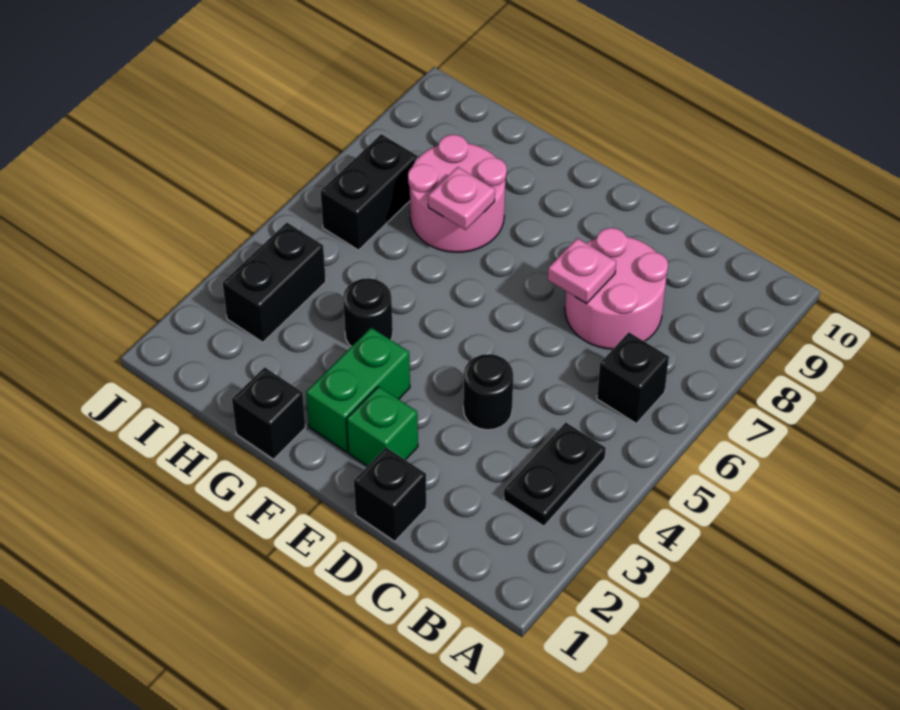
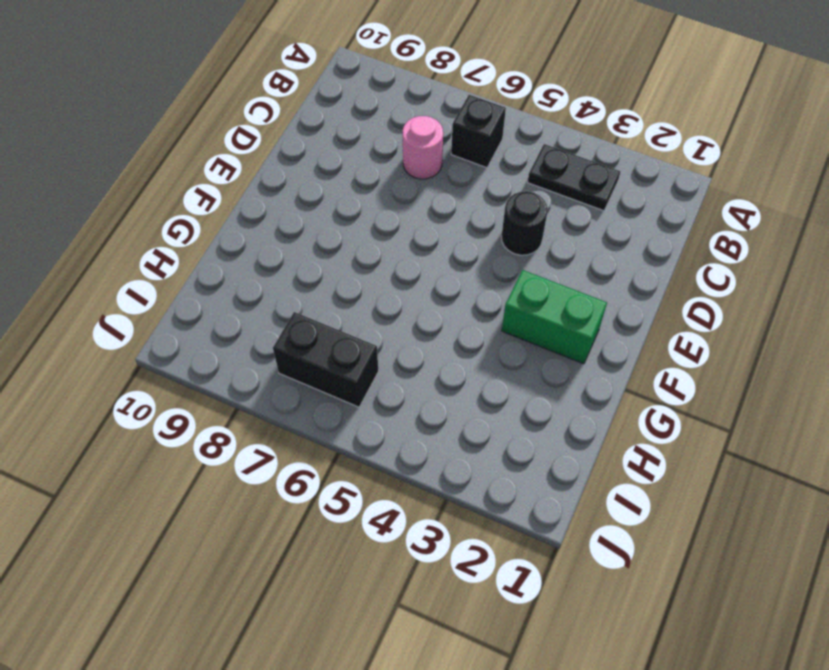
pink round brick C7 level 1 -> pink round brick C7:D8 level 1
none -> black brick D1 level 1
none -> green brick E2 level 1
none -> black brick G1 level 1

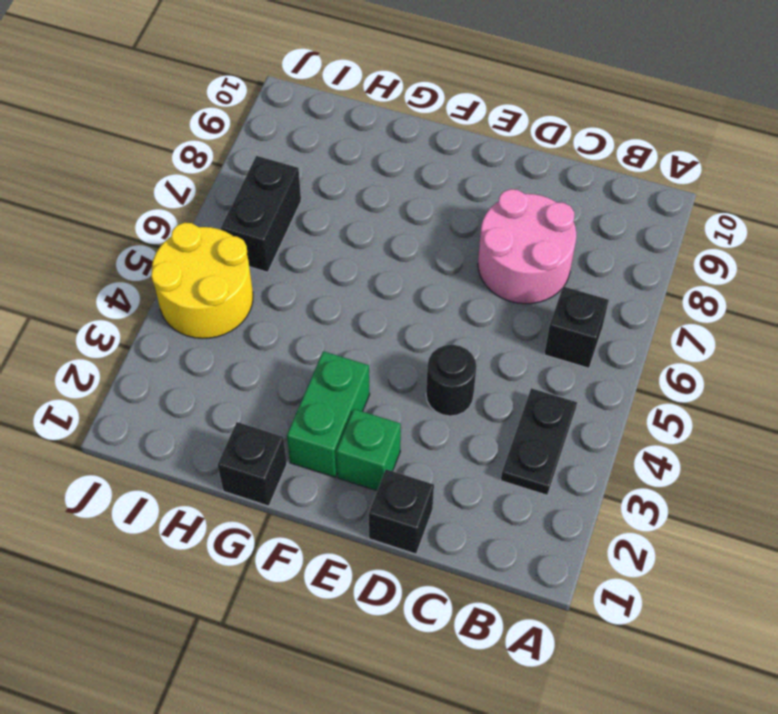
yellow round brick I4:J5 level 1 -> black brick I3:I4 level 1
none -> black round brick G4 level 1
none -> pink round brick G7:H8 level 1
none -> pink plate D7 level 2

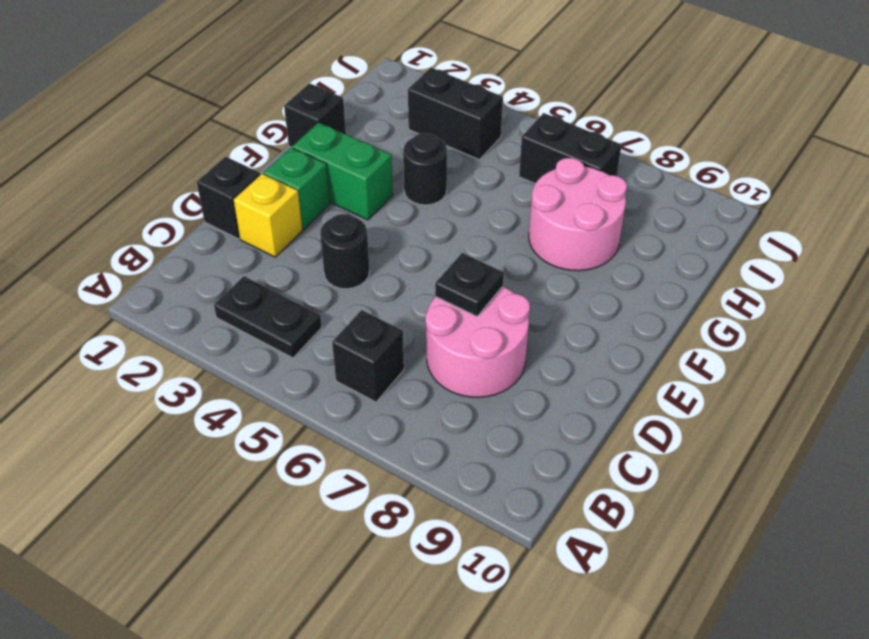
yellow brick D2 level 1 -> none
black plate D7 level 2 -> pink plate D7 level 2
none -> pink plate G7 level 2

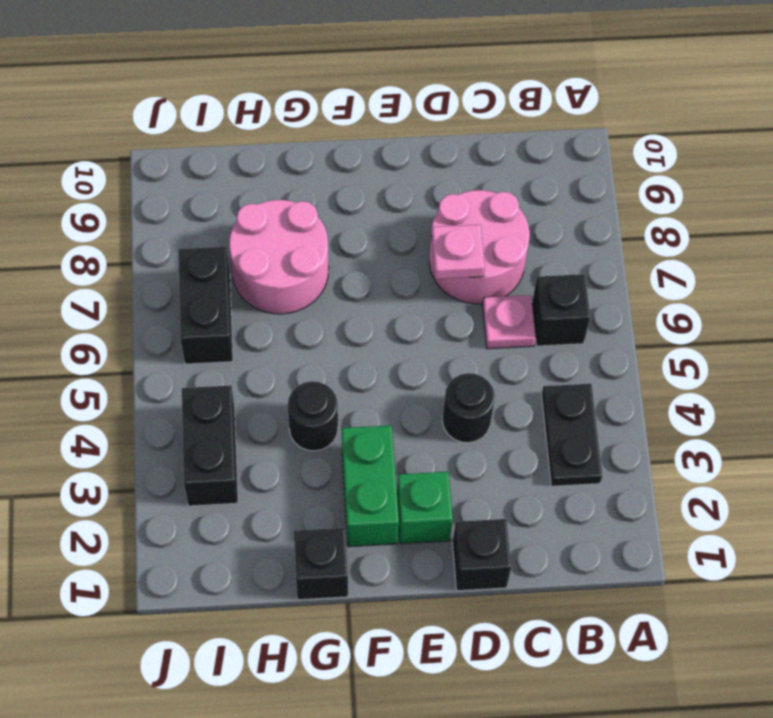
pink plate C6 level 1 -> pink plate G7 level 2

